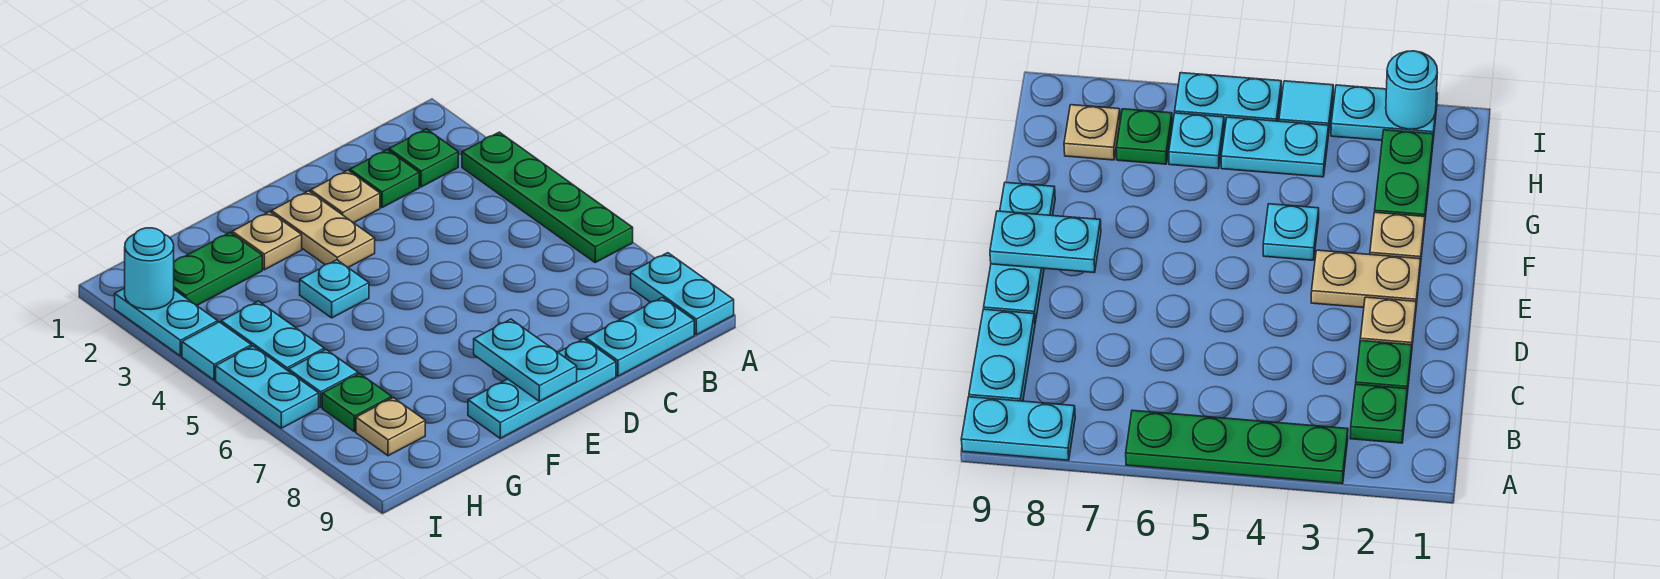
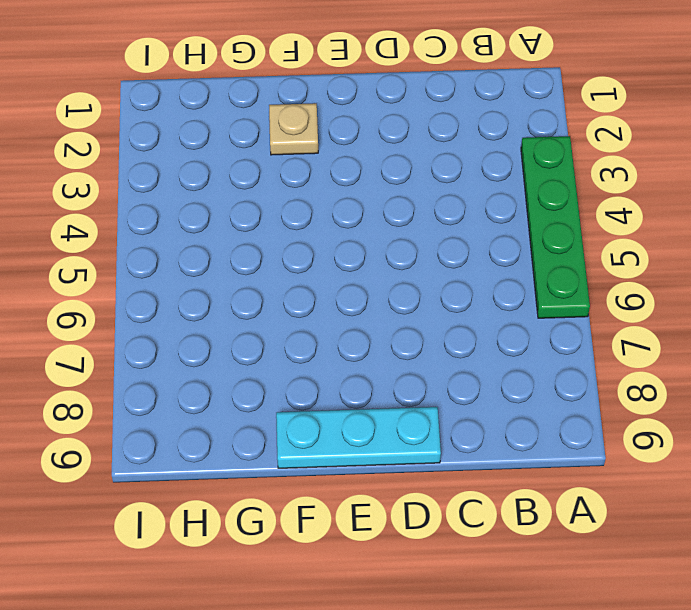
none -> cyan plate A8:A9 level 1
none -> green plate B2 level 1
none -> cyan plate B9:C9 level 1

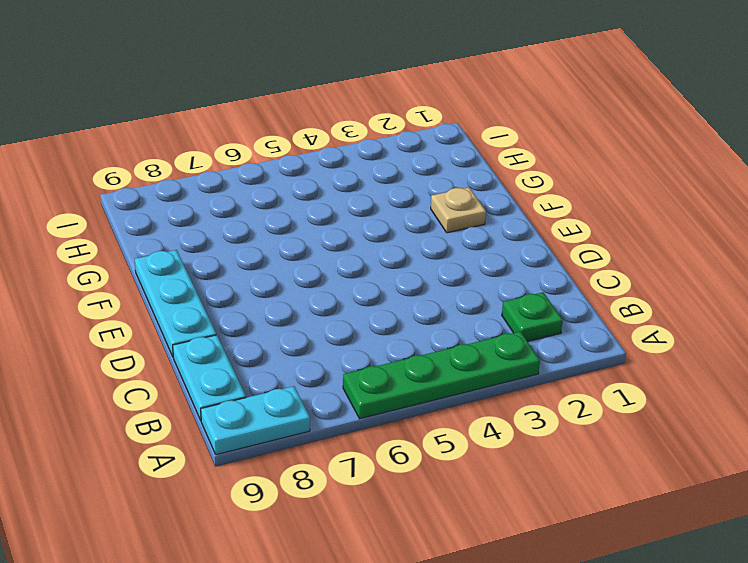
none -> green plate C2 level 1
none -> tan plate D2 level 1
none -> tan plate E2:E3 level 1

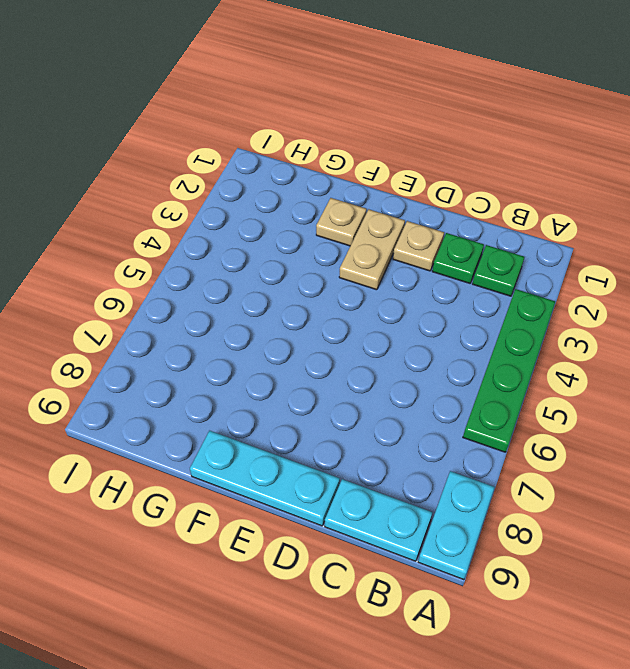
none -> cyan plate F4 level 1
none -> green plate G2:H2 level 1
none -> cyan plate H4:H5 level 1

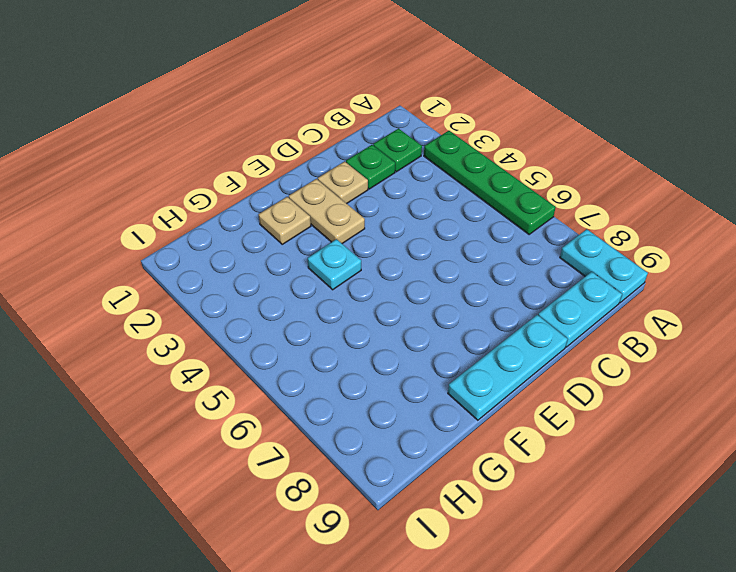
none -> green plate G2:H2 level 1
none -> cyan plate H4:H5 level 1
none -> cyan plate H6 level 1

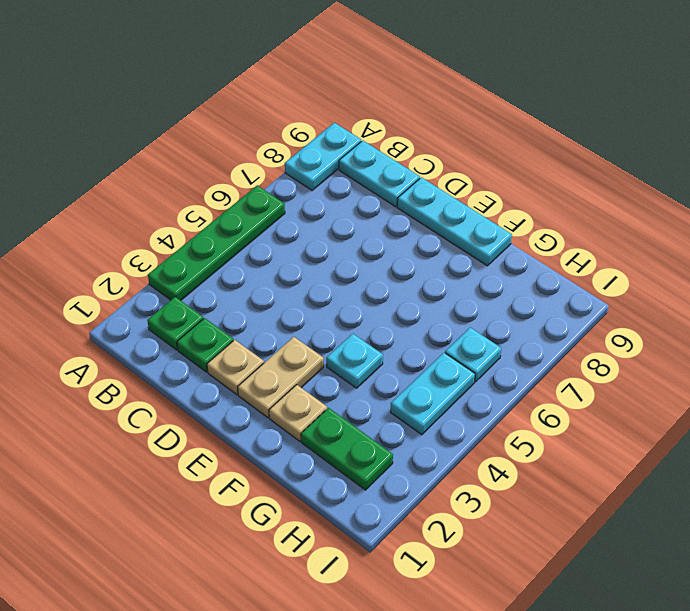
none -> green plate H7 level 1
none -> tan plate H8 level 1
none -> cyan plate I2:I3 level 1

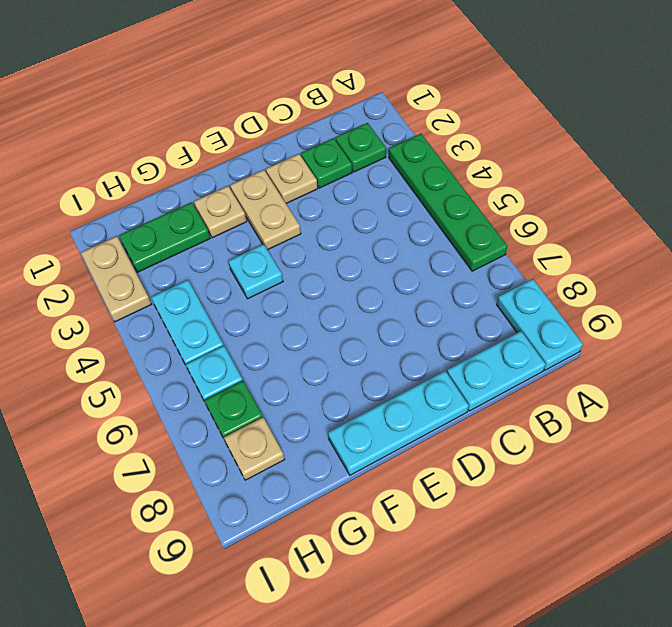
tan plate I2:I3 level 1 -> cyan plate I2:I3 level 1
none -> cyan tile I4 level 1
none -> cyan plate I5:I6 level 1
none -> cyan plate E8:E9 level 2

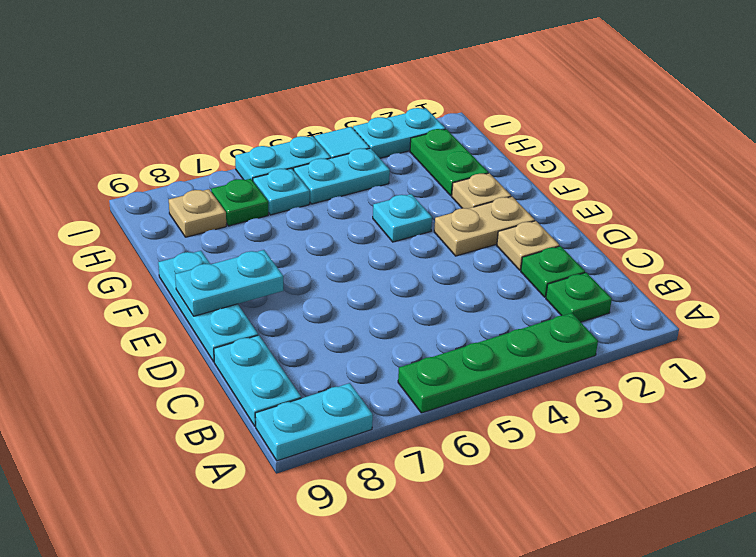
none -> cyan round brick I2 level 2

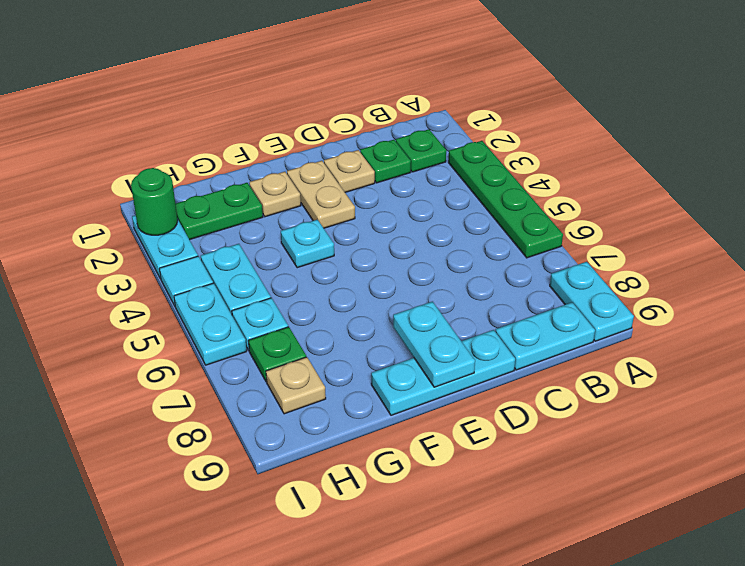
green round brick I2 level 2 -> cyan round brick I2 level 2

